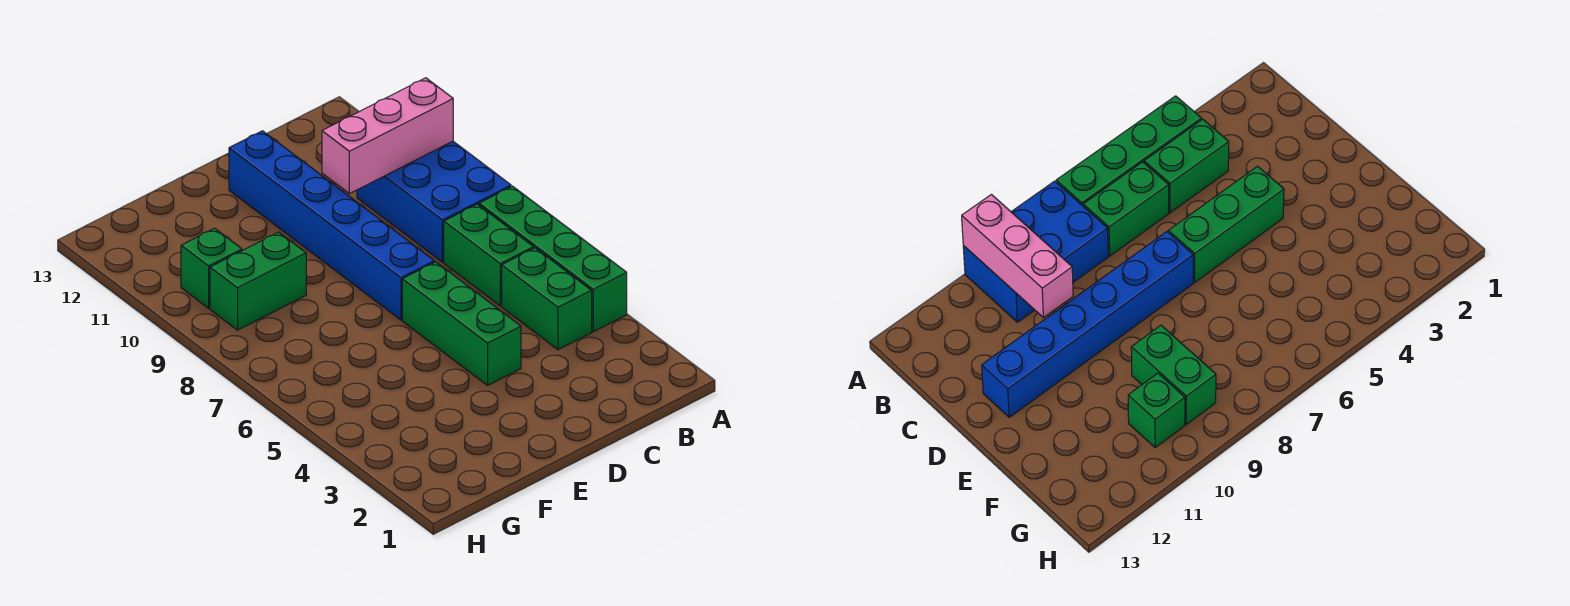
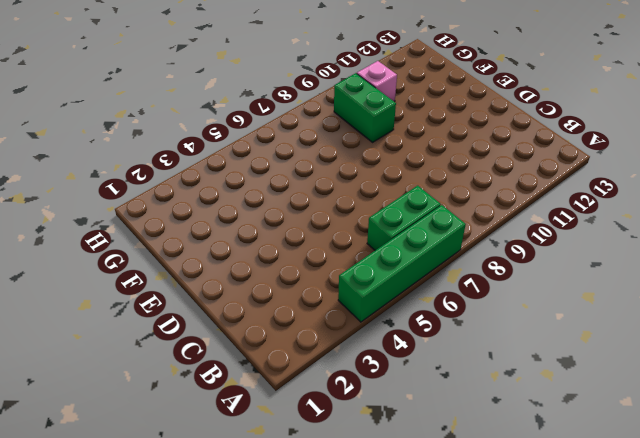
pink brick G10 level 1 -> green brick G10 level 1
none -> blue brick A8:B10 level 1
none -> green brick B4:B5 level 1

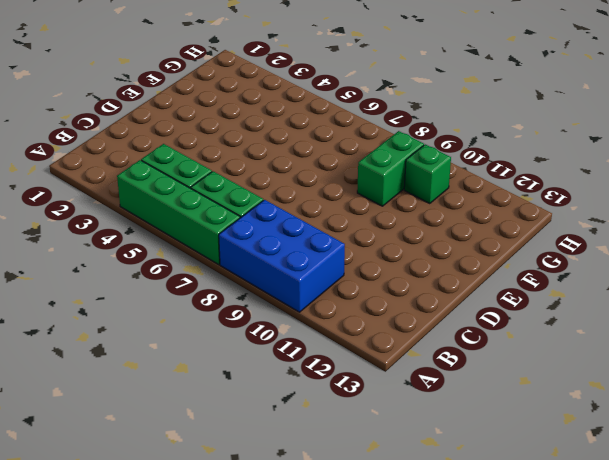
none -> green brick D4:D6 level 1
none -> blue brick D7:D12 level 1

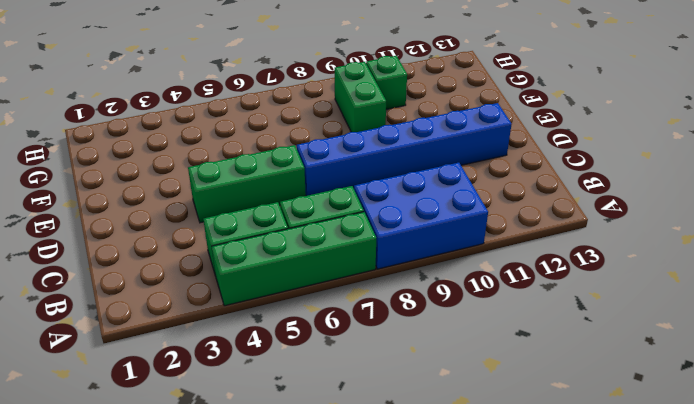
none -> pink brick A10:C10 level 2

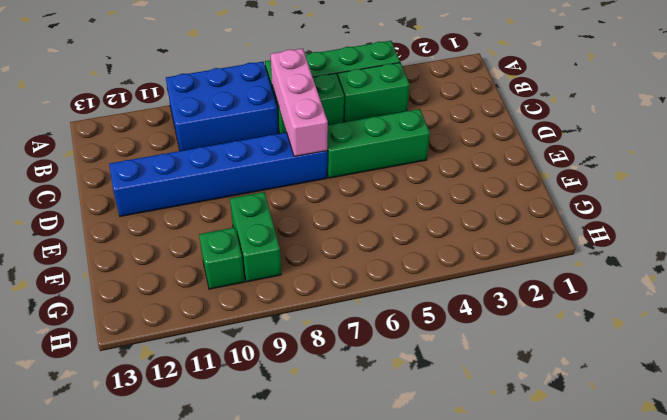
pink brick B7:D7 level 2 -> pink brick A10:C10 level 2

